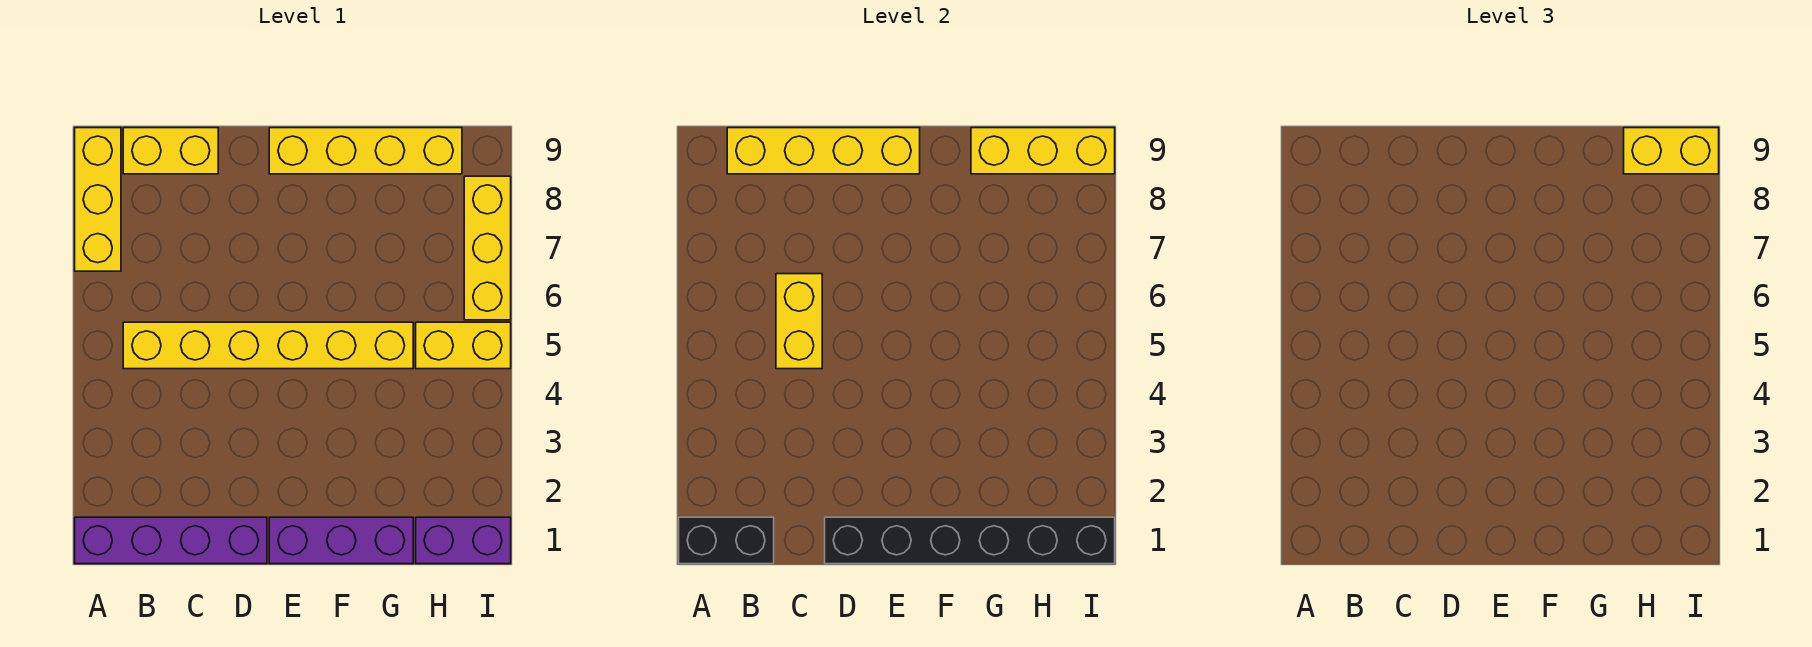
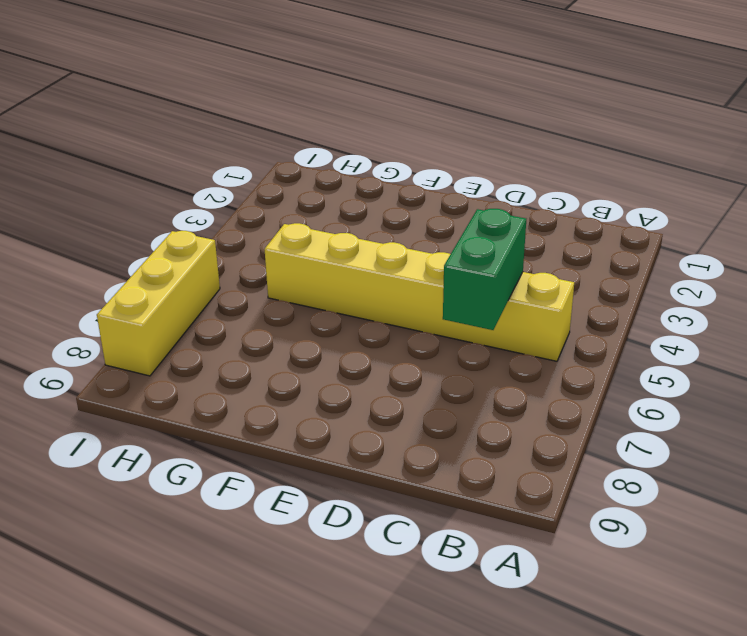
green brick C5:C6 level 2 -> yellow brick C5:C6 level 2
none -> purple brick A1:D1 level 1
none -> yellow brick A7:A9 level 1
none -> yellow brick B9:C9 level 1

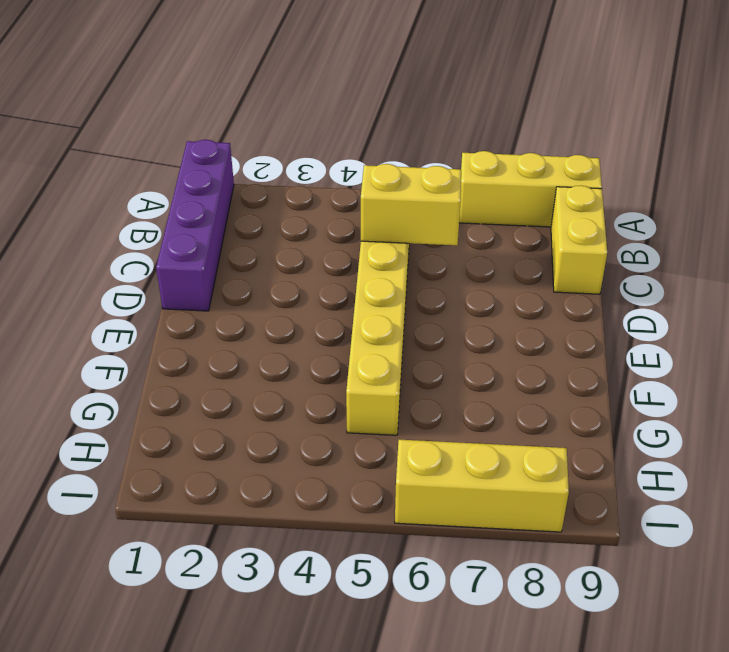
none -> purple brick E1:G1 level 1
none -> yellow brick E9:H9 level 1
none -> purple brick H1:I1 level 1

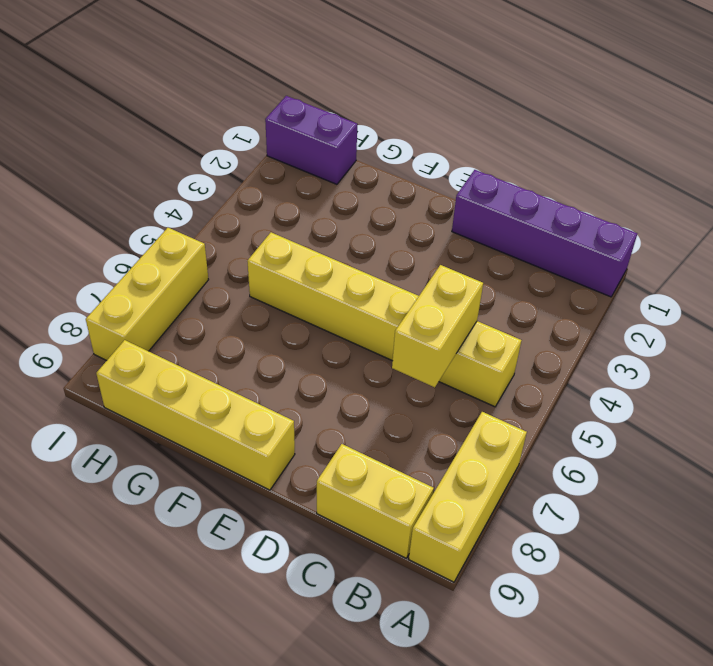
none -> purple brick E1:G1 level 1
none -> yellow brick H5:I5 level 1
none -> black brick A1:B1 level 2

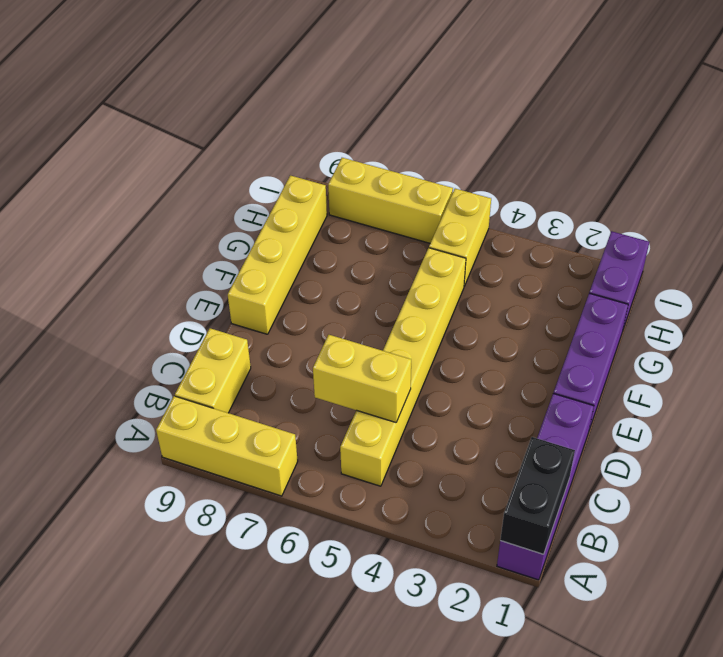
none -> yellow brick B9:E9 level 2
none -> black brick D1:I1 level 2
none -> yellow brick G9:I9 level 2

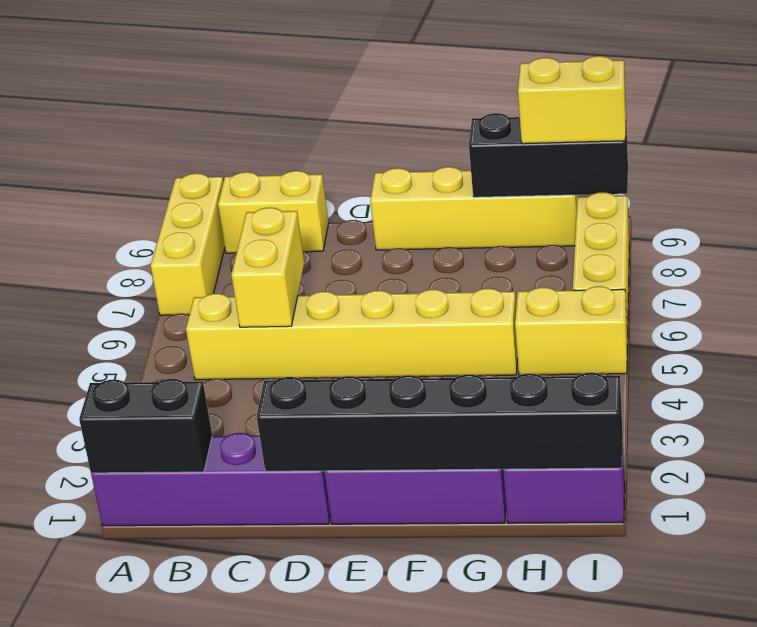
black brick G9:I9 level 2 -> yellow brick G9:I9 level 2
none -> yellow brick B9:E9 level 2

